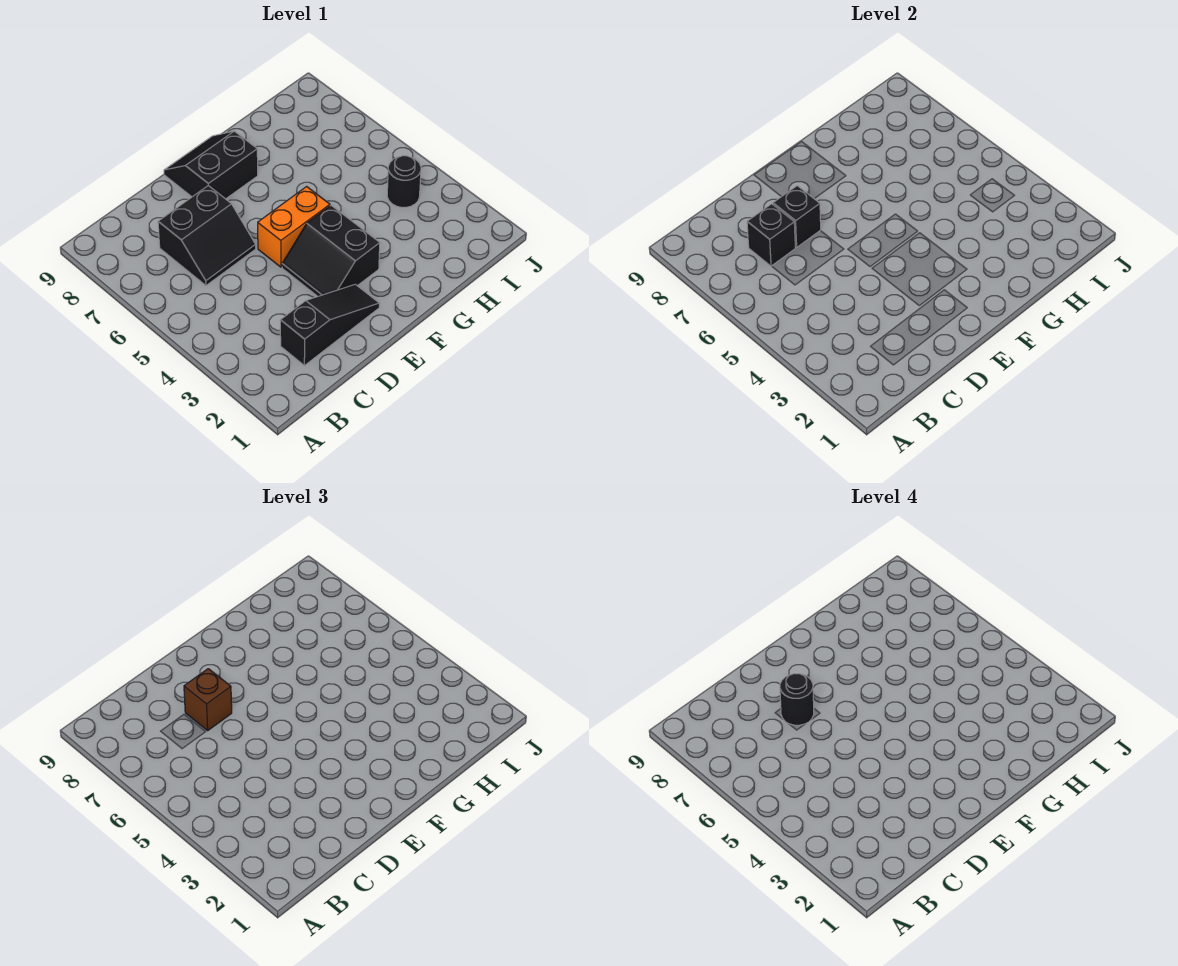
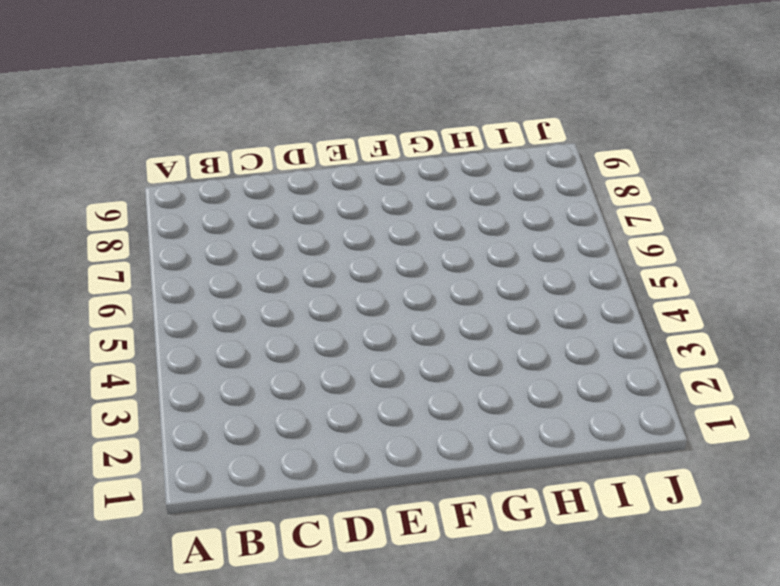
none -> black slope C2:E2 level 1 top C
none -> black slope C6:D7 level 1 top 7

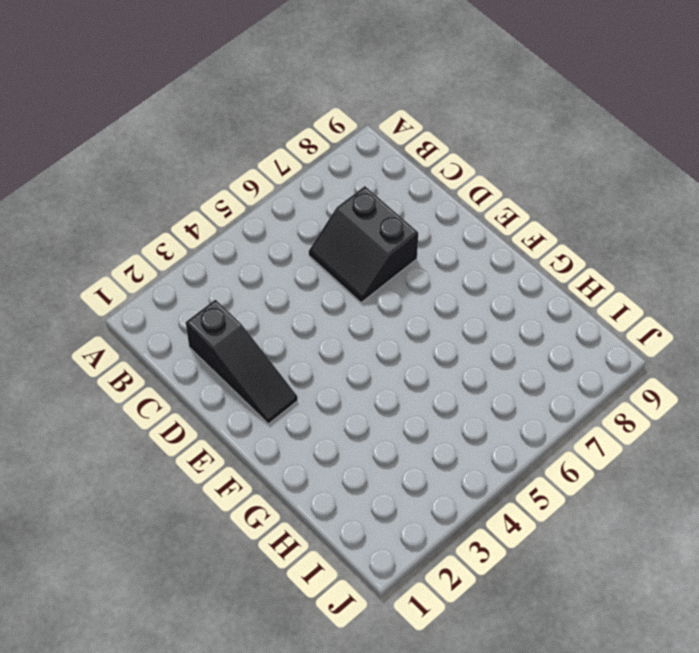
none -> black slope E3:F4 level 1 top F
none -> orange brick E5:F5 level 1

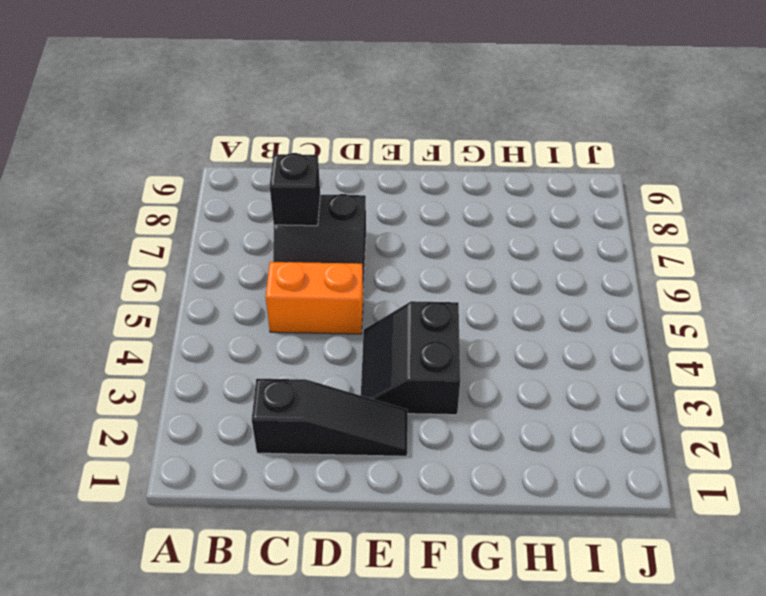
orange brick C5:D5 level 1 -> orange brick E5:F5 level 1
none -> black slope E8:F9 level 1 top 8
none -> black round brick I4 level 1

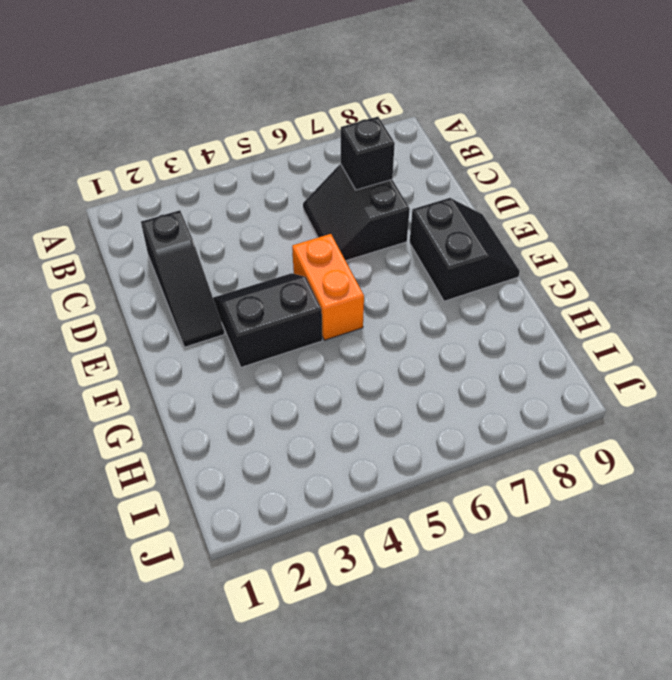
none -> black round brick I4 level 1
none -> black brick D7 level 2

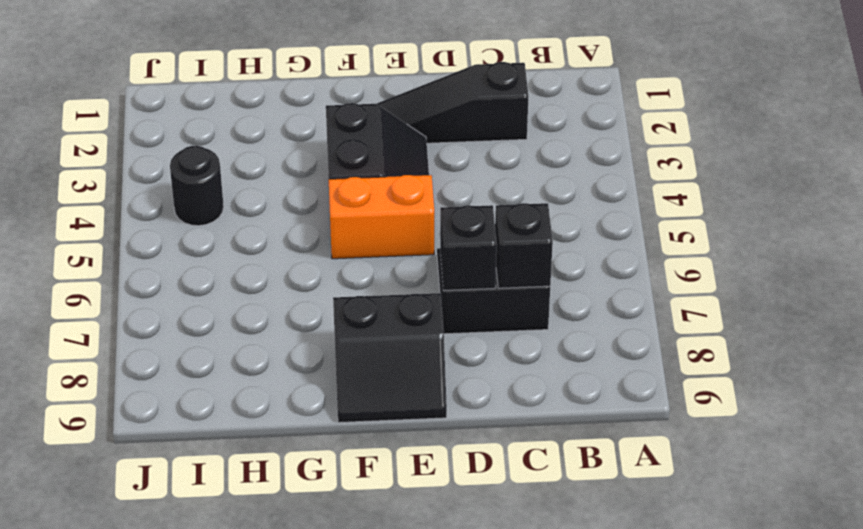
none -> brown brick D7 level 3
none -> black round brick D7 level 4

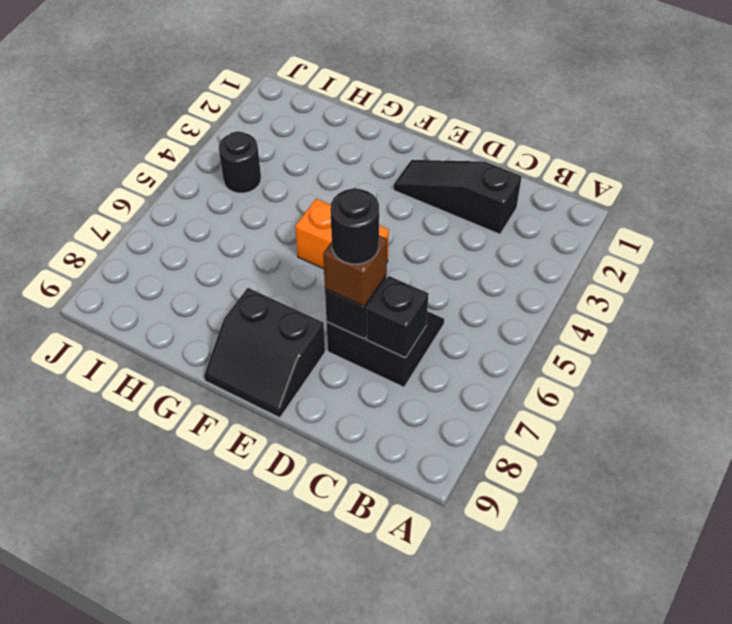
none -> black slope E3:F4 level 1 top F

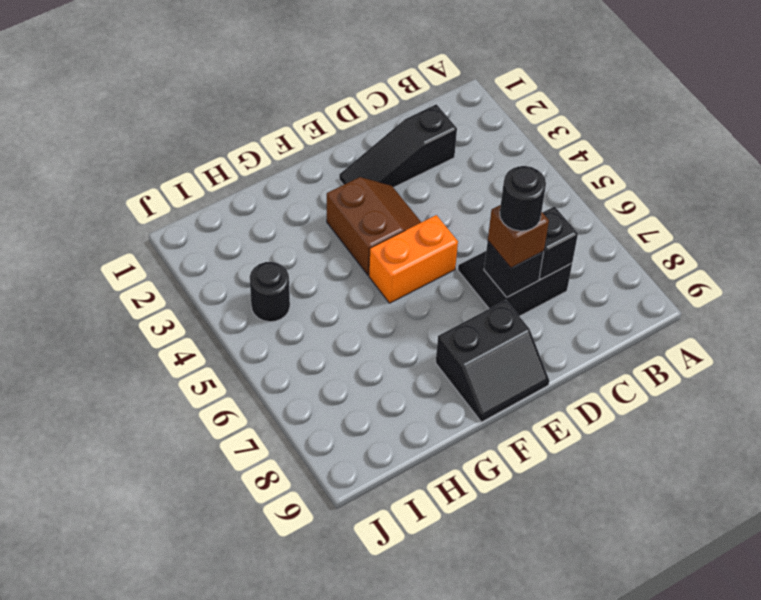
brown slope E3:F4 level 1 top F -> black slope E3:F4 level 1 top F

